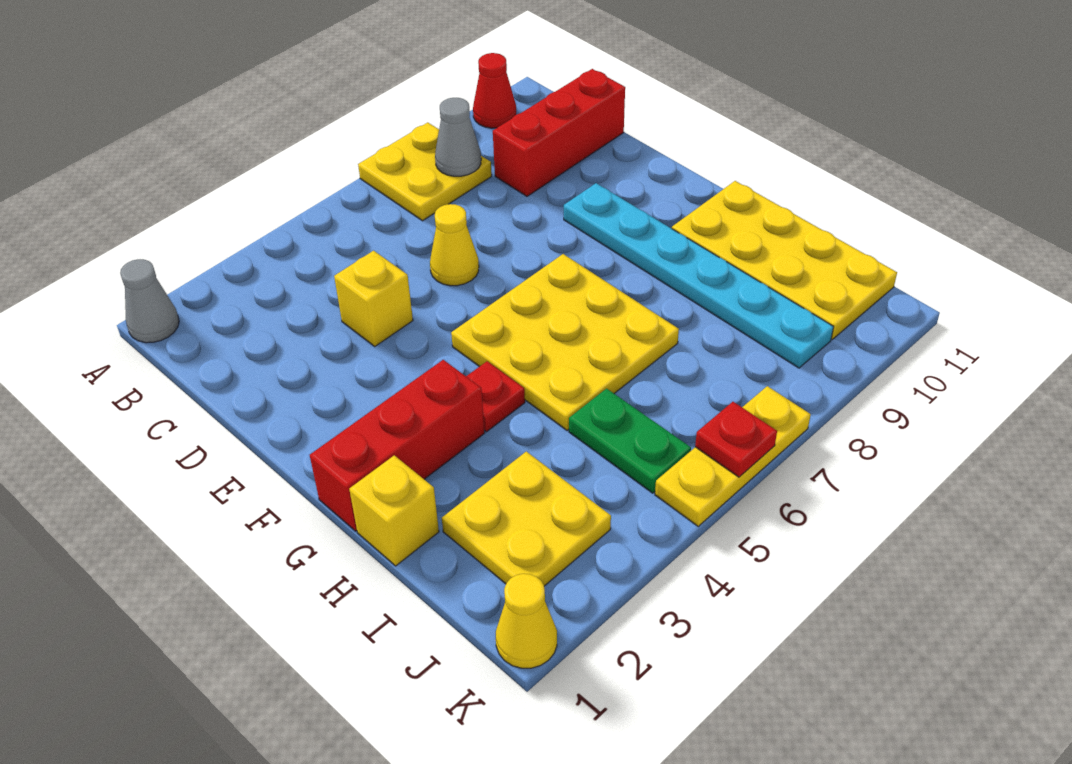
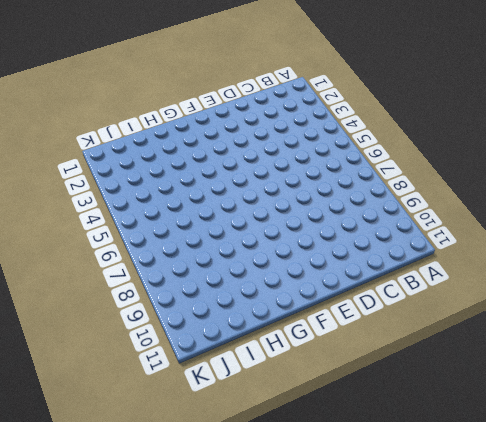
none -> grey cone A1 level 1
none -> yellow plate A7:B8 level 1
none -> red cone A10 level 1

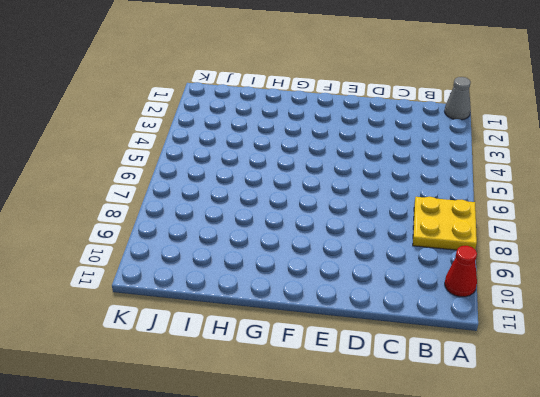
none -> red brick C9:C11 level 1
none -> yellow brick D4 level 1
none -> yellow cone D6 level 1

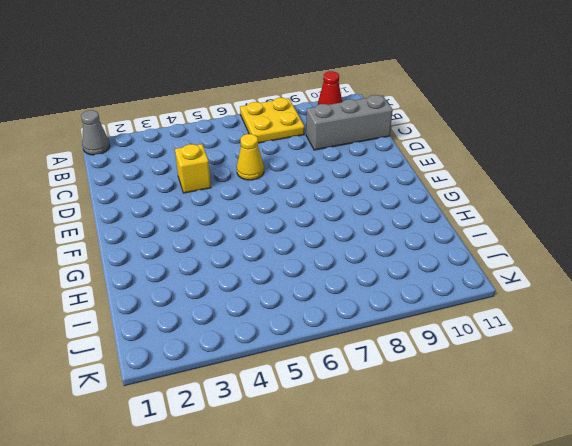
grey brick C9:C11 level 1 -> red brick C9:C11 level 1
none -> cyan plate E9:J9 level 1
none -> yellow plate F5:H7 level 1
none -> red brick G1:G3 level 1

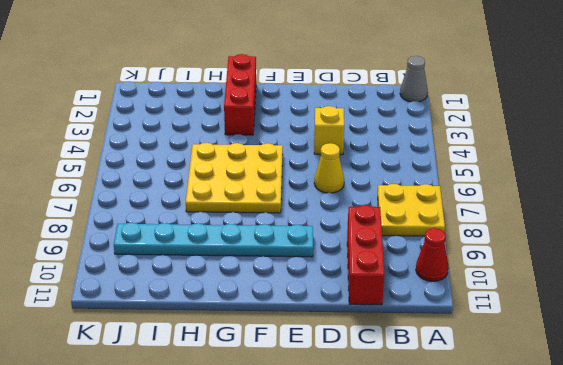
none -> red plate G4 level 1
none -> yellow plate G10:J11 level 1
none -> yellow brick H1 level 1

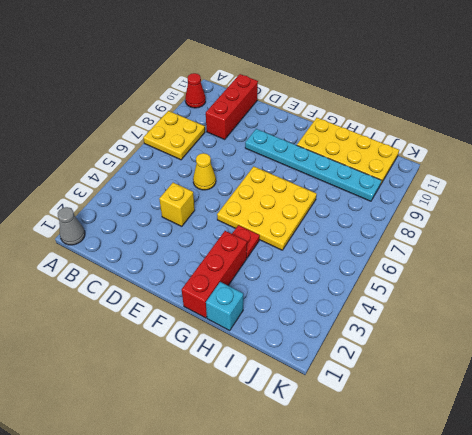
cyan brick H1 level 1 -> yellow brick H1 level 1
none -> yellow plate I2:J3 level 1
none -> green plate I5:J5 level 1
none -> yellow cone K1 level 1

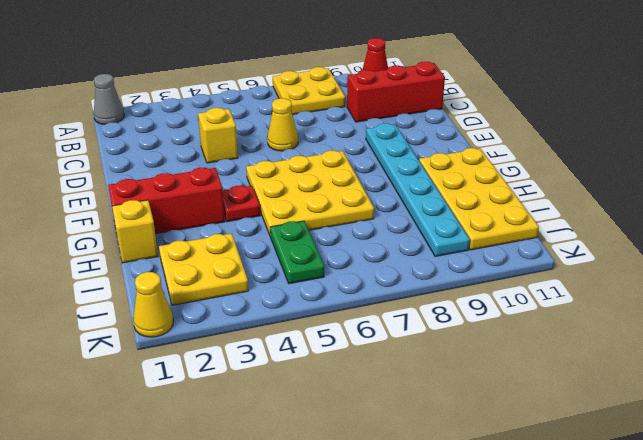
none -> yellow plate K5:K7 level 1
none -> grey cone B8 level 2
none -> red plate K6 level 2

